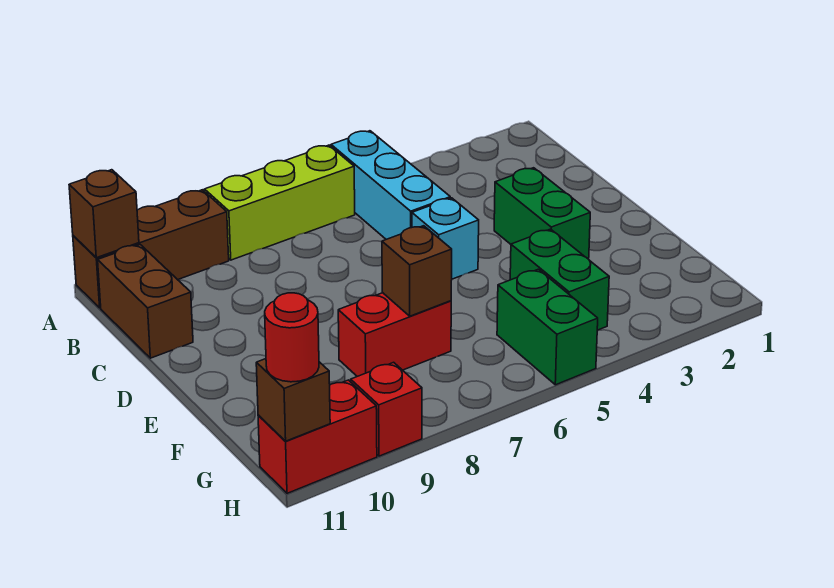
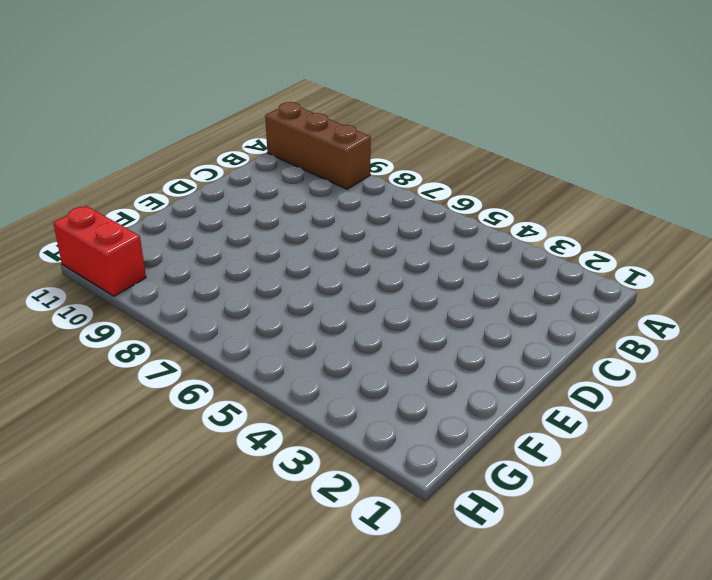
none -> cyan brick A5:C5 level 1
none -> lime brick A6:A8 level 1
none -> brown brick B11:C11 level 1

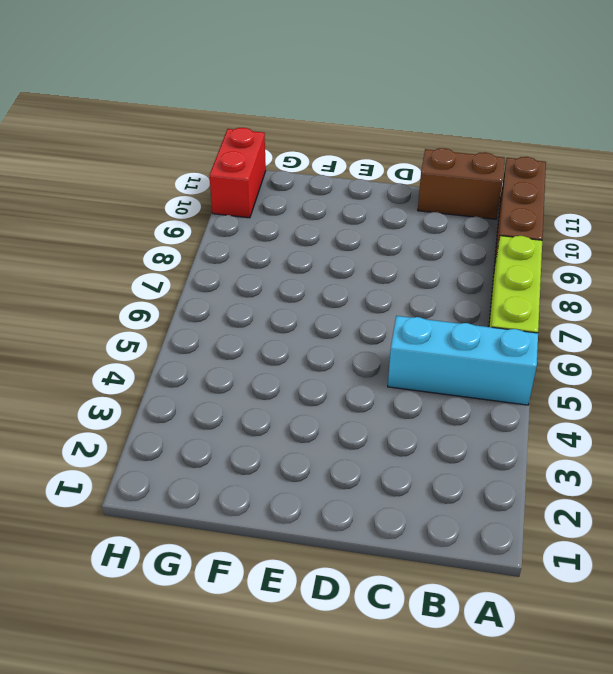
none -> green brick D3:E3 level 1
none -> cyan brick D5 level 1
none -> green brick F4:G4 level 1

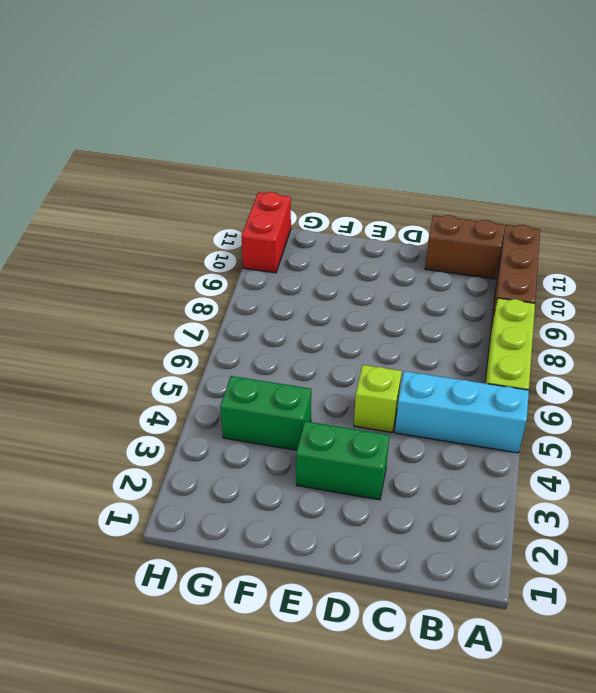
lime brick D5 level 1 -> cyan brick D5 level 1
none -> red brick F7:F8 level 1
none -> green brick G5:H5 level 1
none -> red brick H9 level 1

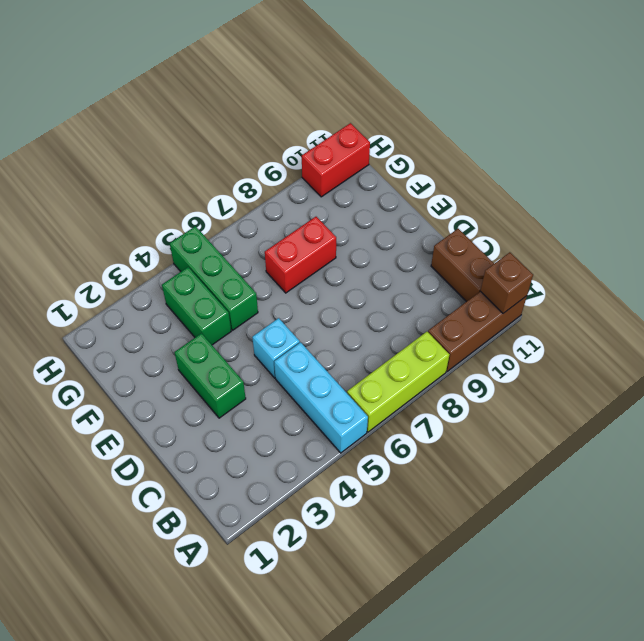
green brick F5:H5 level 1 -> green brick G5:H5 level 1
none -> red brick H9 level 1
none -> brown brick F7 level 2
none -> brown brick H11 level 2

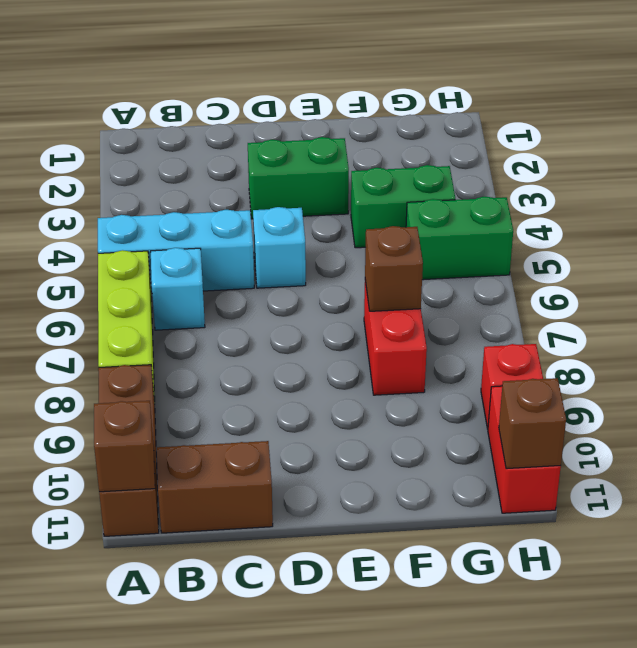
cyan brick B6 level 1 -> none
none -> red round brick H11 level 3

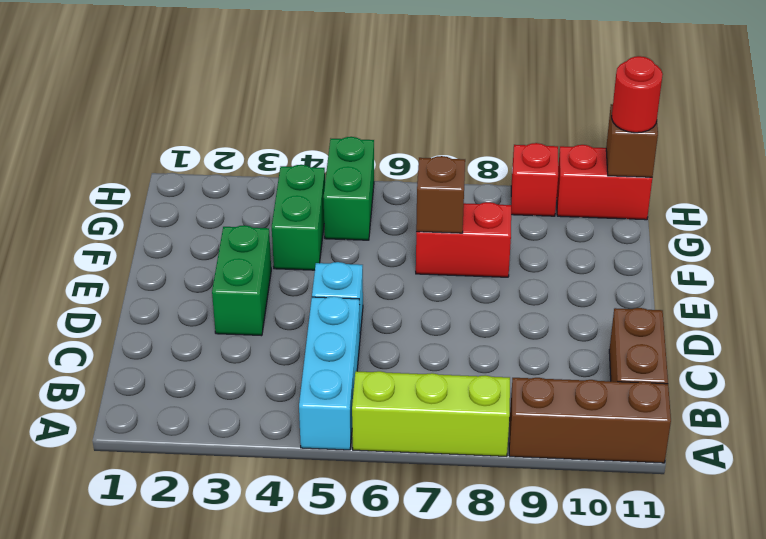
none -> brown brick A11 level 2

